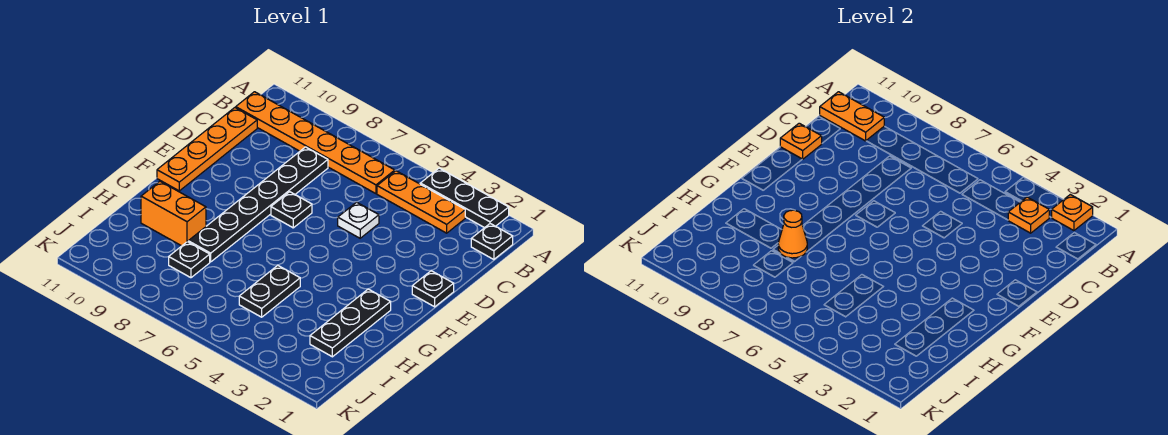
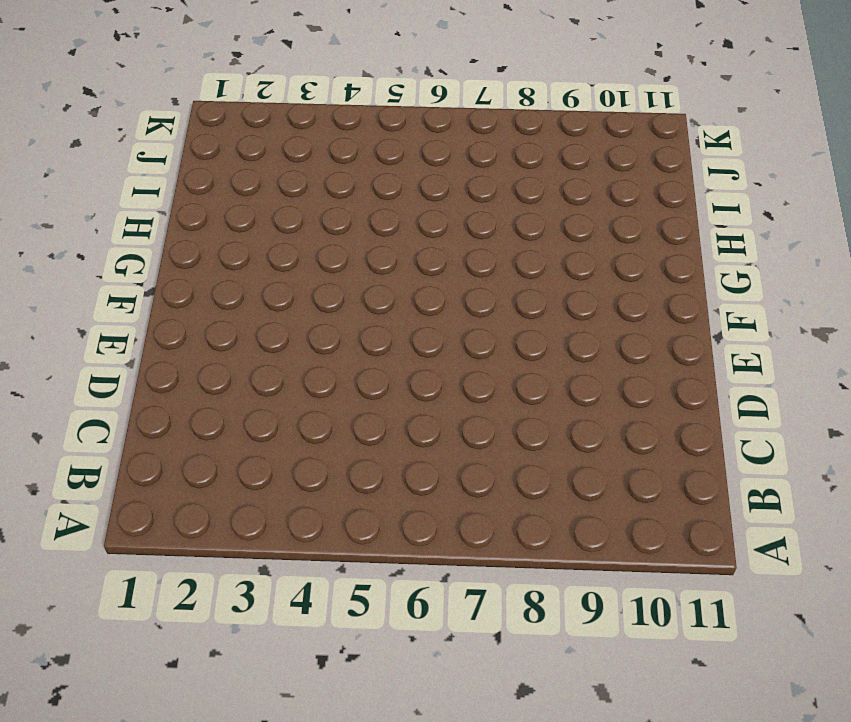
none -> black plate A2:A4 level 1
none -> black plate B1 level 1
none -> orange plate B3:B5 level 1

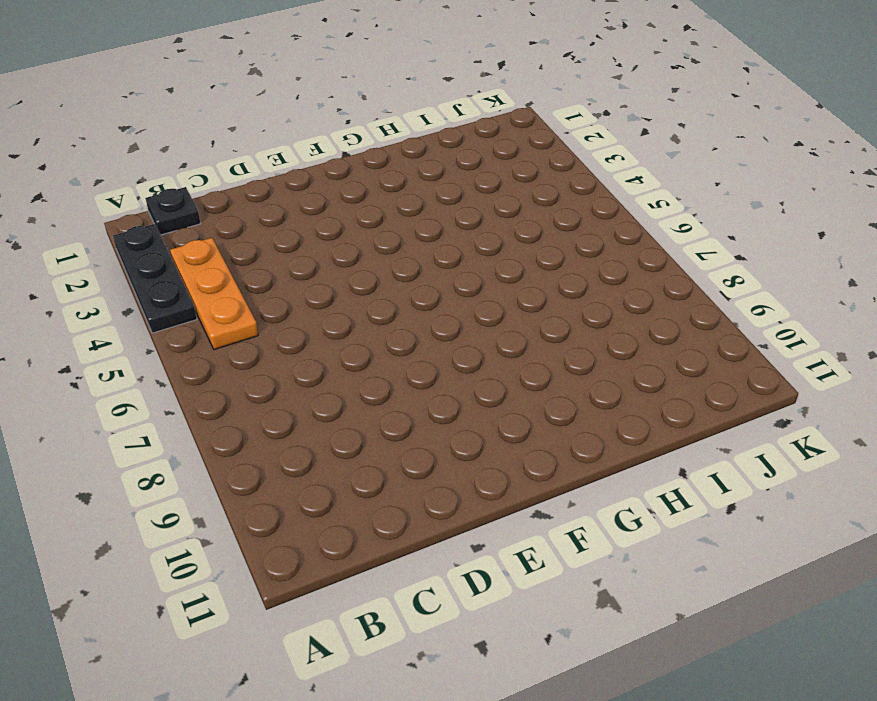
none -> orange plate B6:B11 level 1
none -> black plate C8:H8 level 1
none -> orange plate C11:F11 level 1

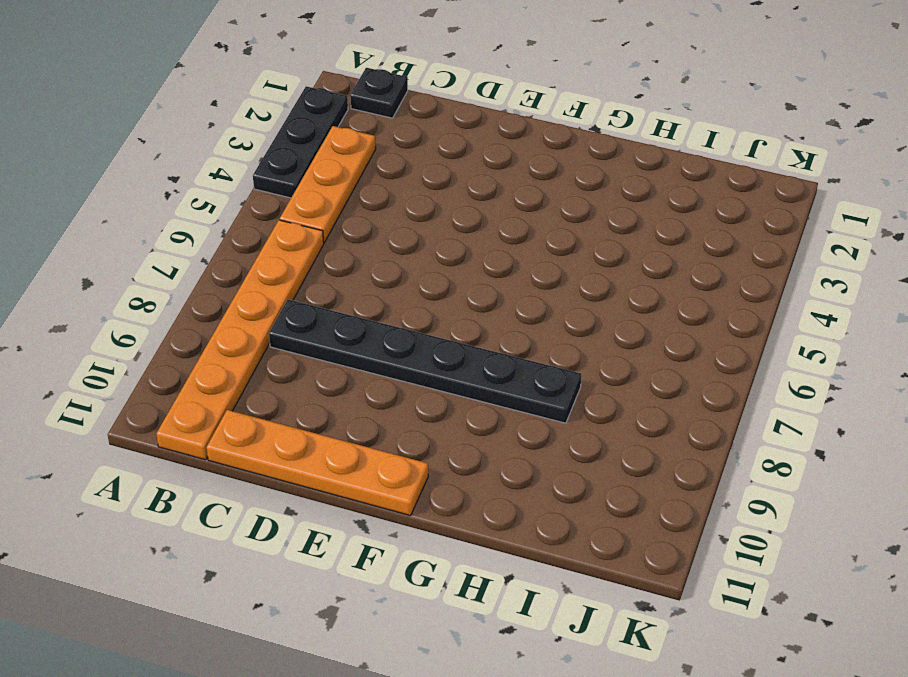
none -> white plate D5 level 1
none -> black plate E1 level 1
none -> black plate E7 level 1

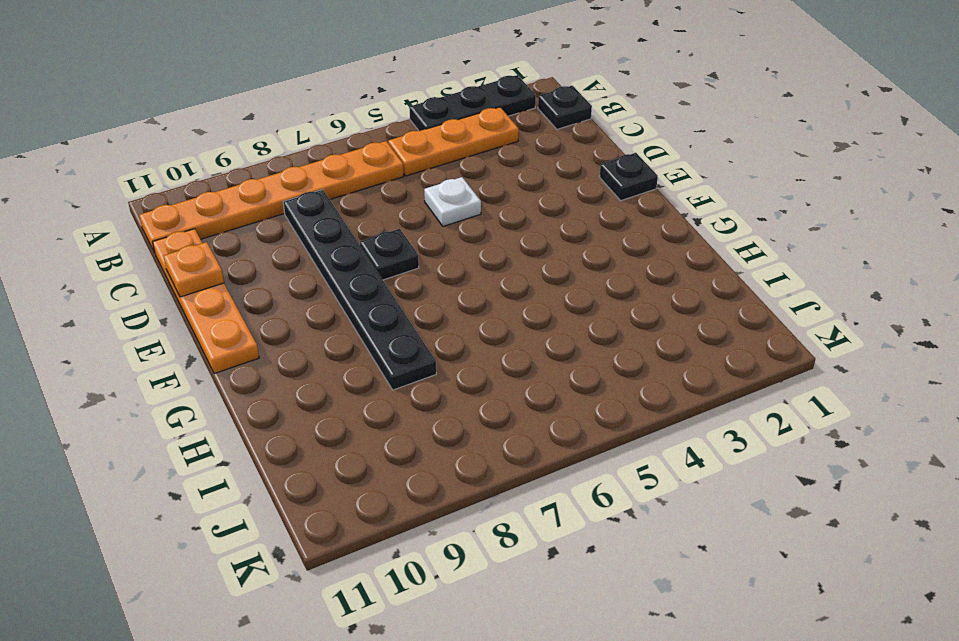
none -> black plate G2:I2 level 1
none -> black plate H5:I5 level 1
none -> orange brick H9:H10 level 1

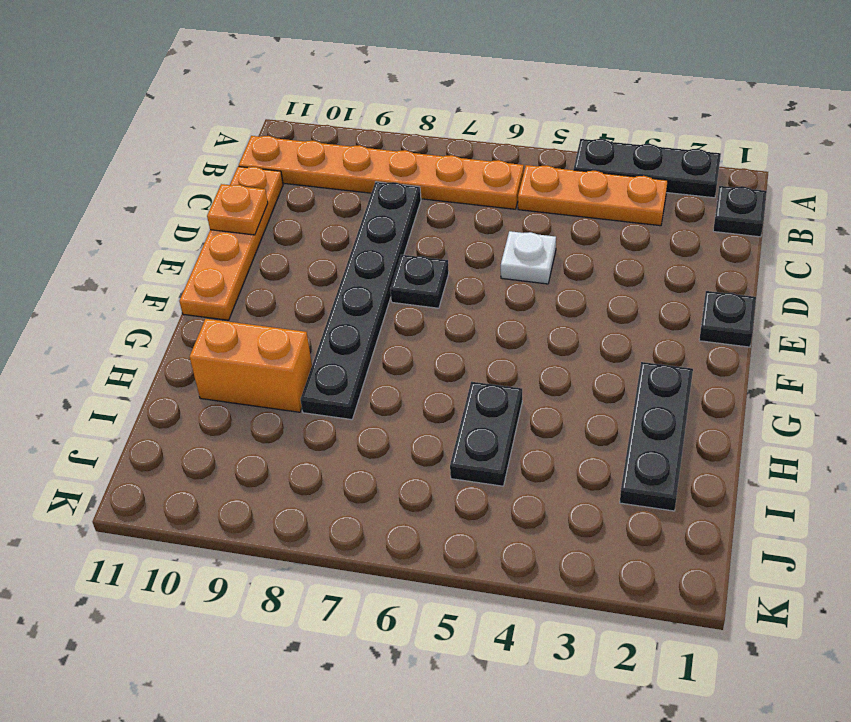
none -> black plate I8 level 1
none -> orange plate A2 level 2
none -> orange plate B3 level 2

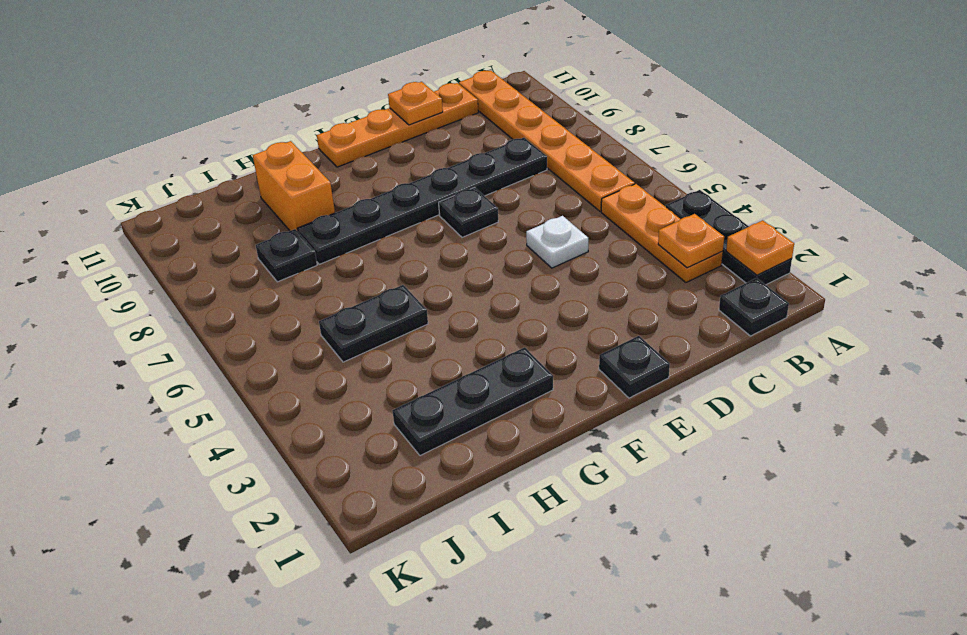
none -> orange plate B10:B11 level 2
none -> orange cone H8 level 2

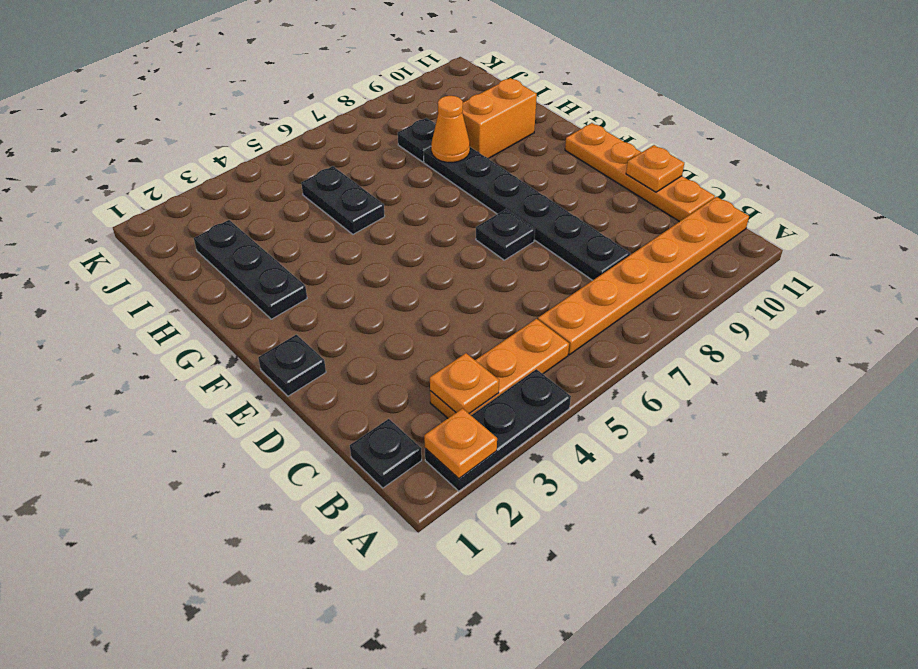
none -> white plate D5 level 1
none -> orange plate B10:B11 level 2

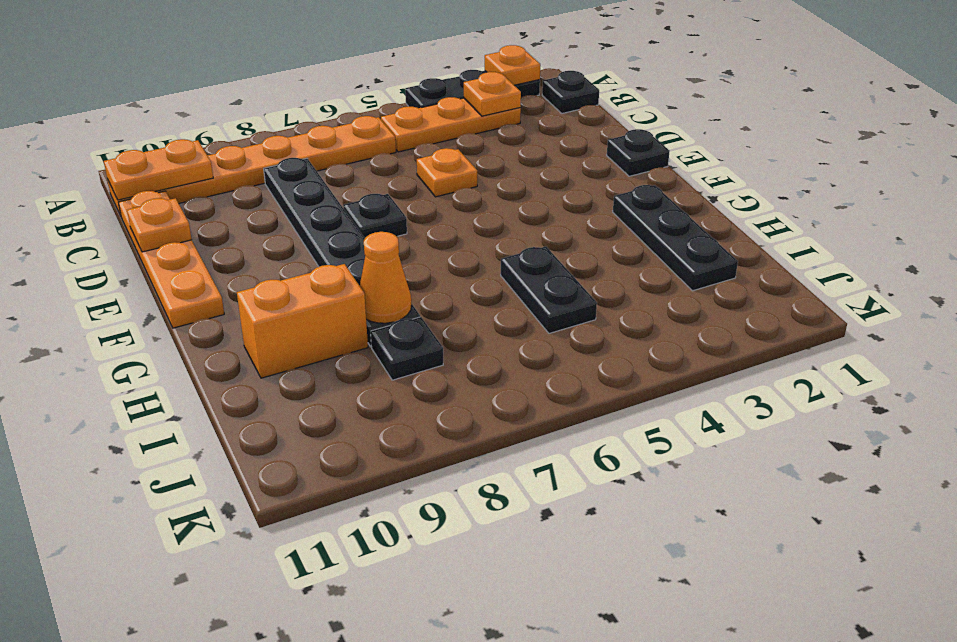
orange plate D5 level 1 -> white plate D5 level 1

